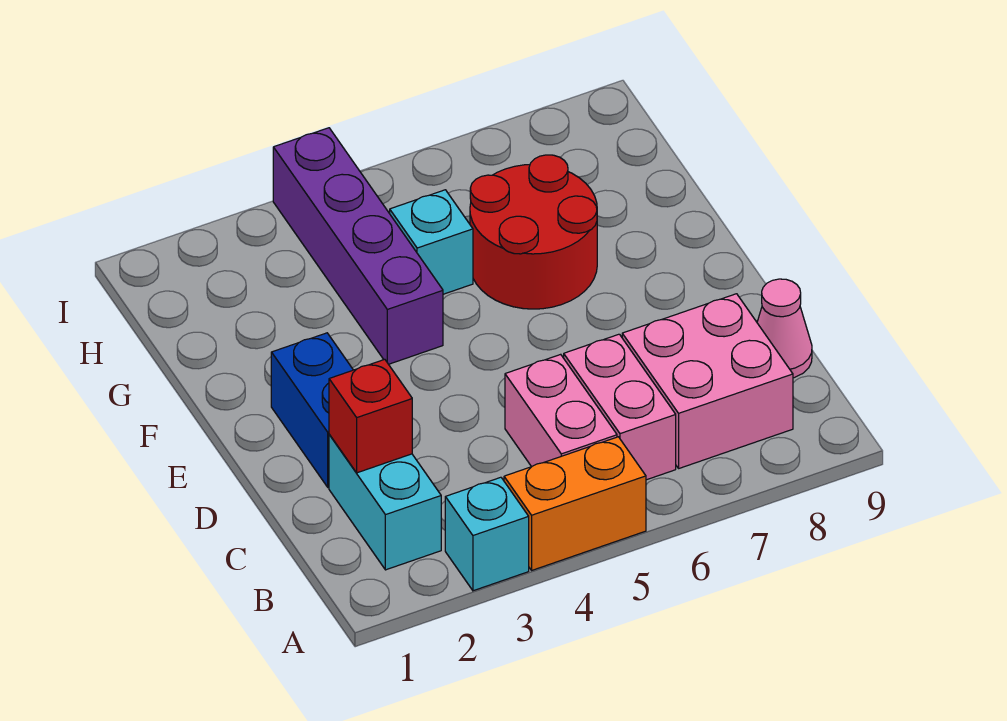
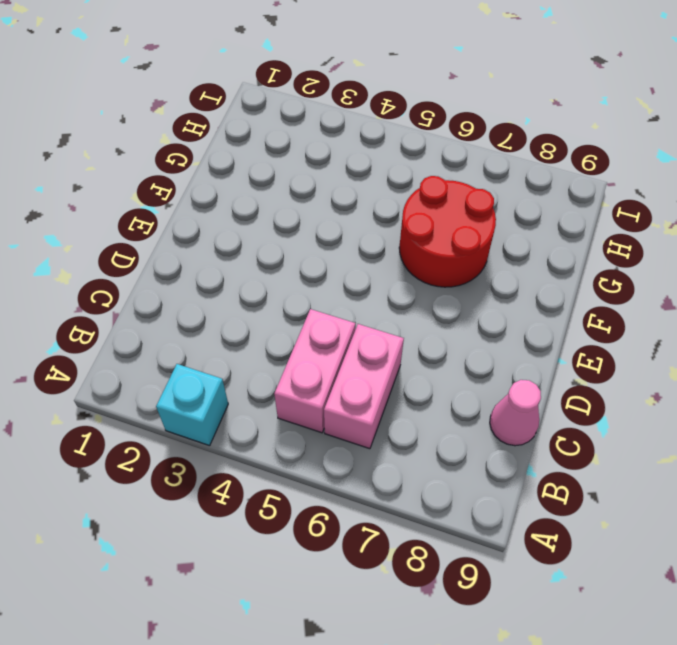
none -> orange brick A4:A5 level 1
none -> cyan brick B2:C2 level 1
none -> pink brick B7:C8 level 1

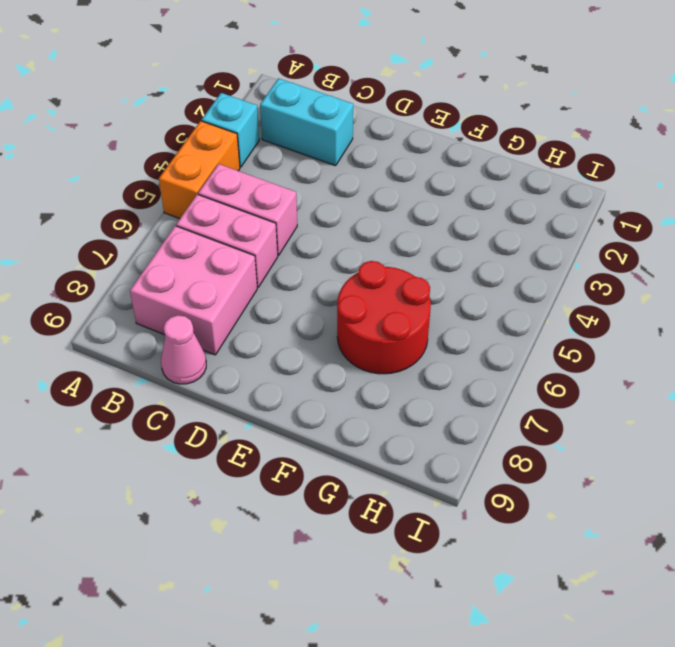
none -> blue brick D2:E2 level 1
none -> purple brick F4:I4 level 1
none -> cyan brick G5 level 1

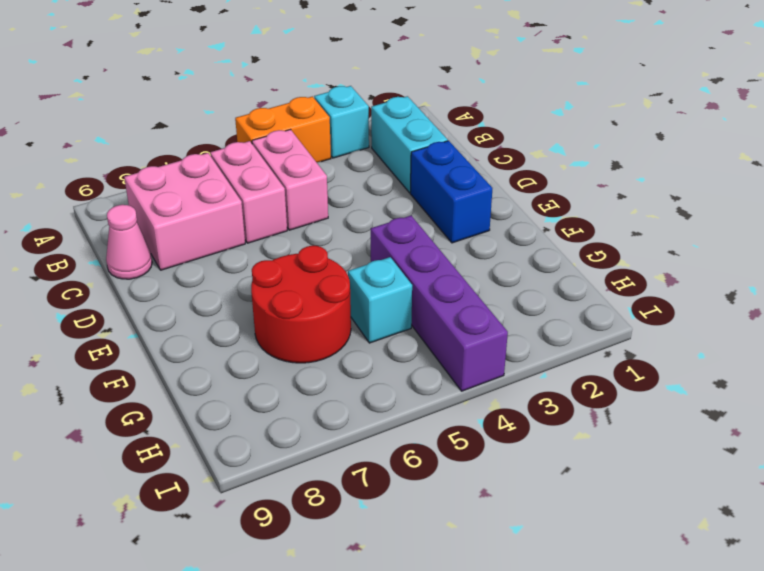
none -> red brick C2 level 2

